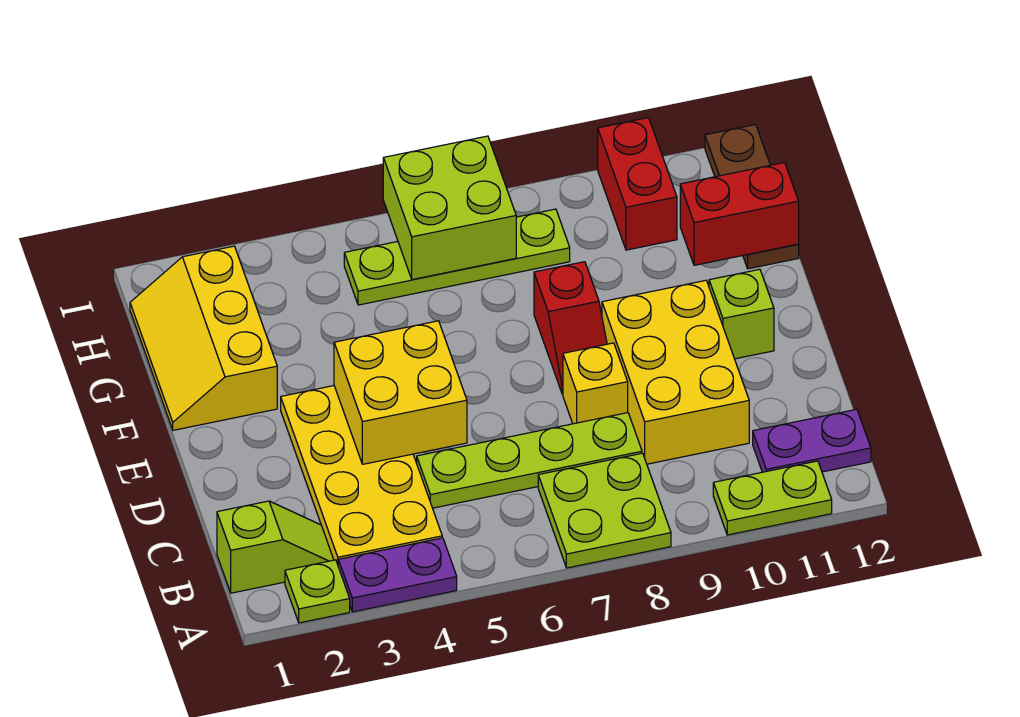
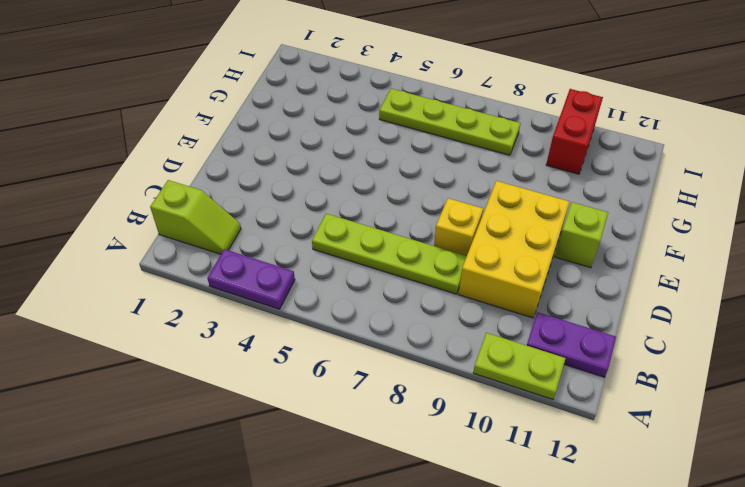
none -> lime plate A2 level 1
none -> lime plate A7:B8 level 1
none -> yellow plate B3:E4 level 1

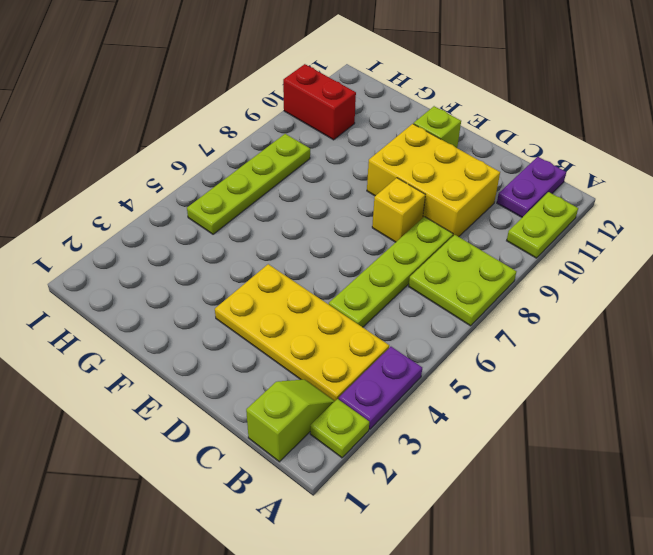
none -> red slope E8:F8 level 1 top F
none -> yellow slope F1:H2 level 1 top 2
none -> brown plate G12:I12 level 1

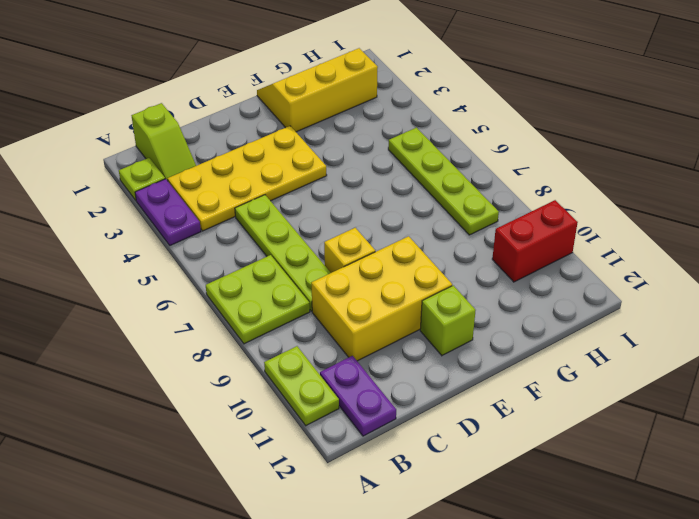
none -> red slope E8:F8 level 1 top F
none -> brown plate G12:I12 level 1
none -> yellow brick D4:E5 level 2

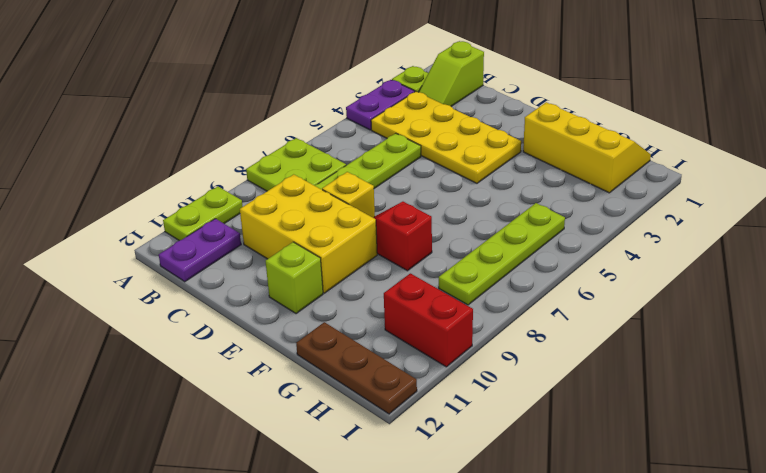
none -> yellow brick D4:E5 level 2
none -> red brick G11:G12 level 2
none -> lime brick H6:I7 level 2

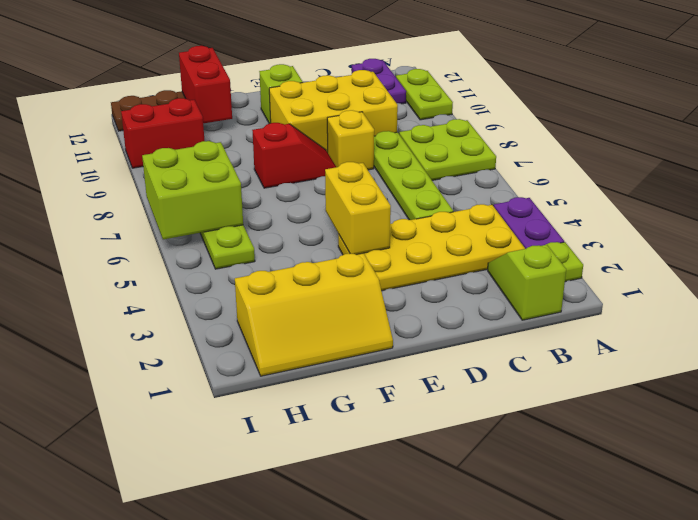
yellow brick E4:E5 level 2 -> yellow brick D4:E5 level 2

